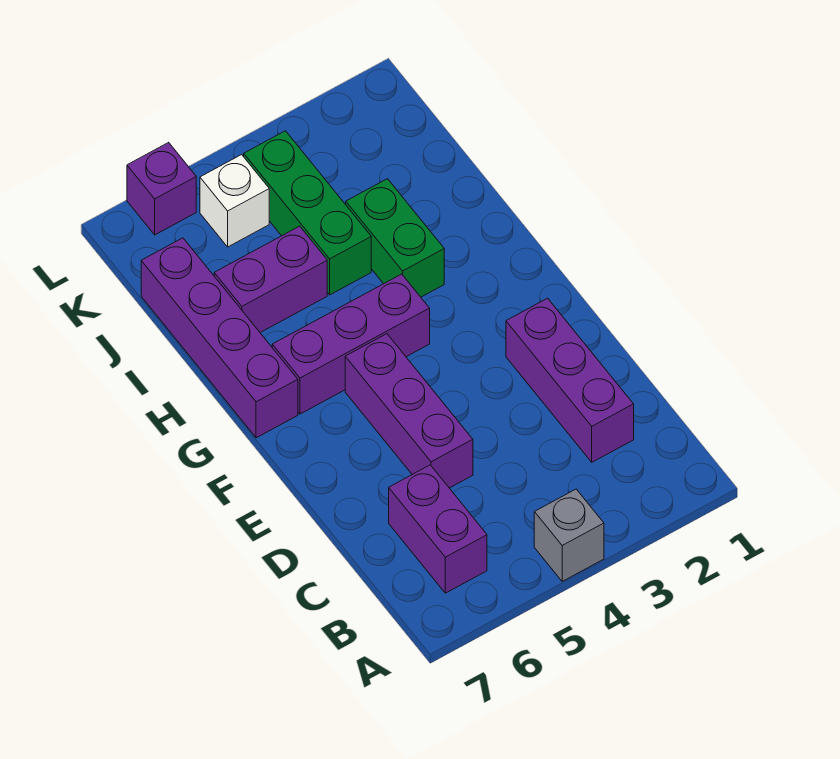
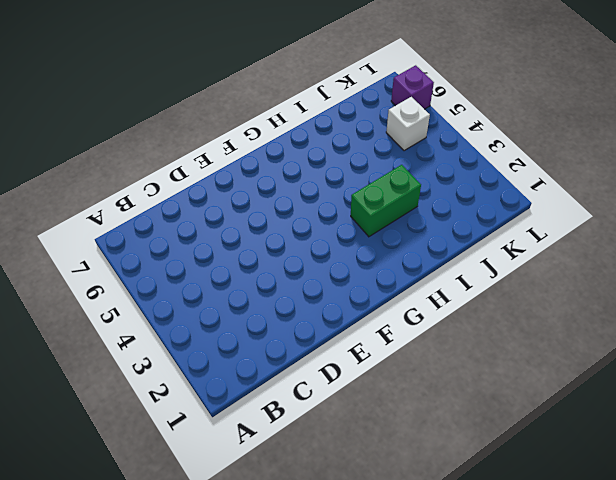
none -> grey brick A4 level 1
none -> purple brick B6:C6 level 1

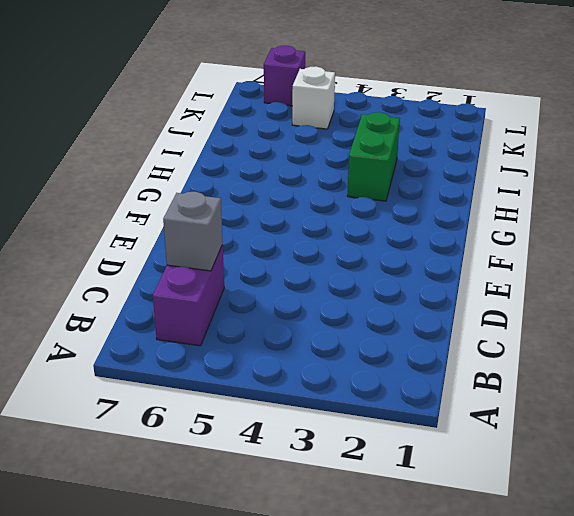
grey brick C6 level 2 -> grey brick A4 level 1
none -> purple brick C2:E2 level 1
none -> purple brick D5:F5 level 1

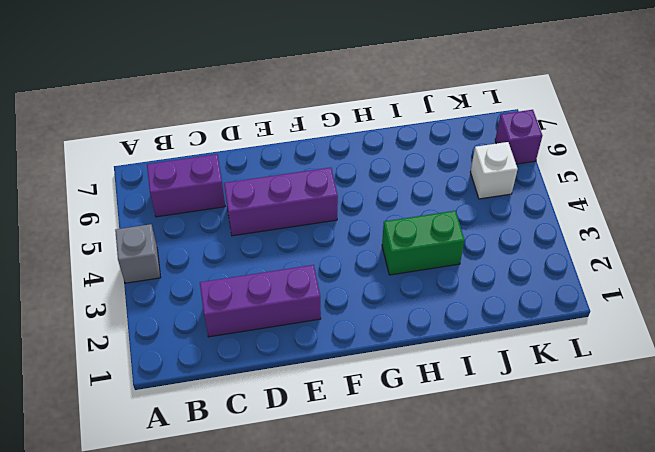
none -> purple brick G4:G6 level 1
none -> purple brick G7:J7 level 1

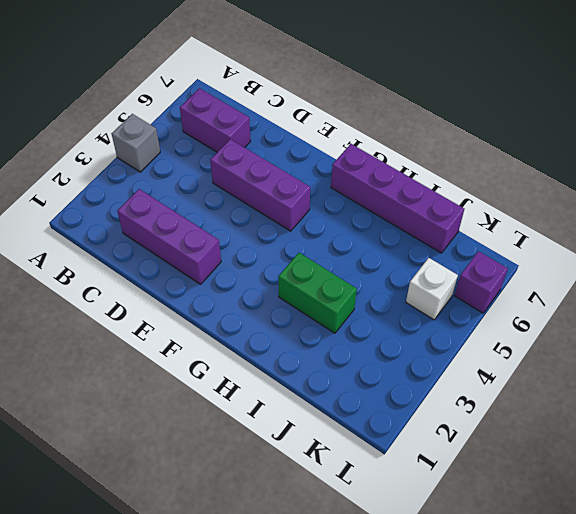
none -> purple brick G4:G6 level 1
none -> green brick I4:K4 level 1

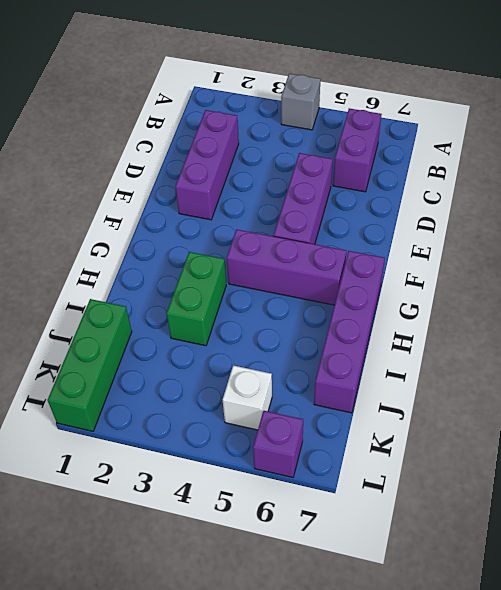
green brick J1:L1 level 1 -> green brick I4:K4 level 1
none -> purple brick I5:I6 level 1

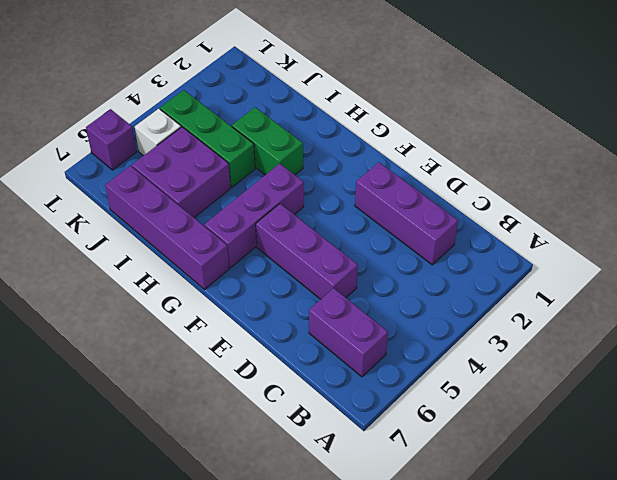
purple brick I5:J6 level 1 -> purple brick I5:I6 level 1
none -> grey brick A4 level 1

